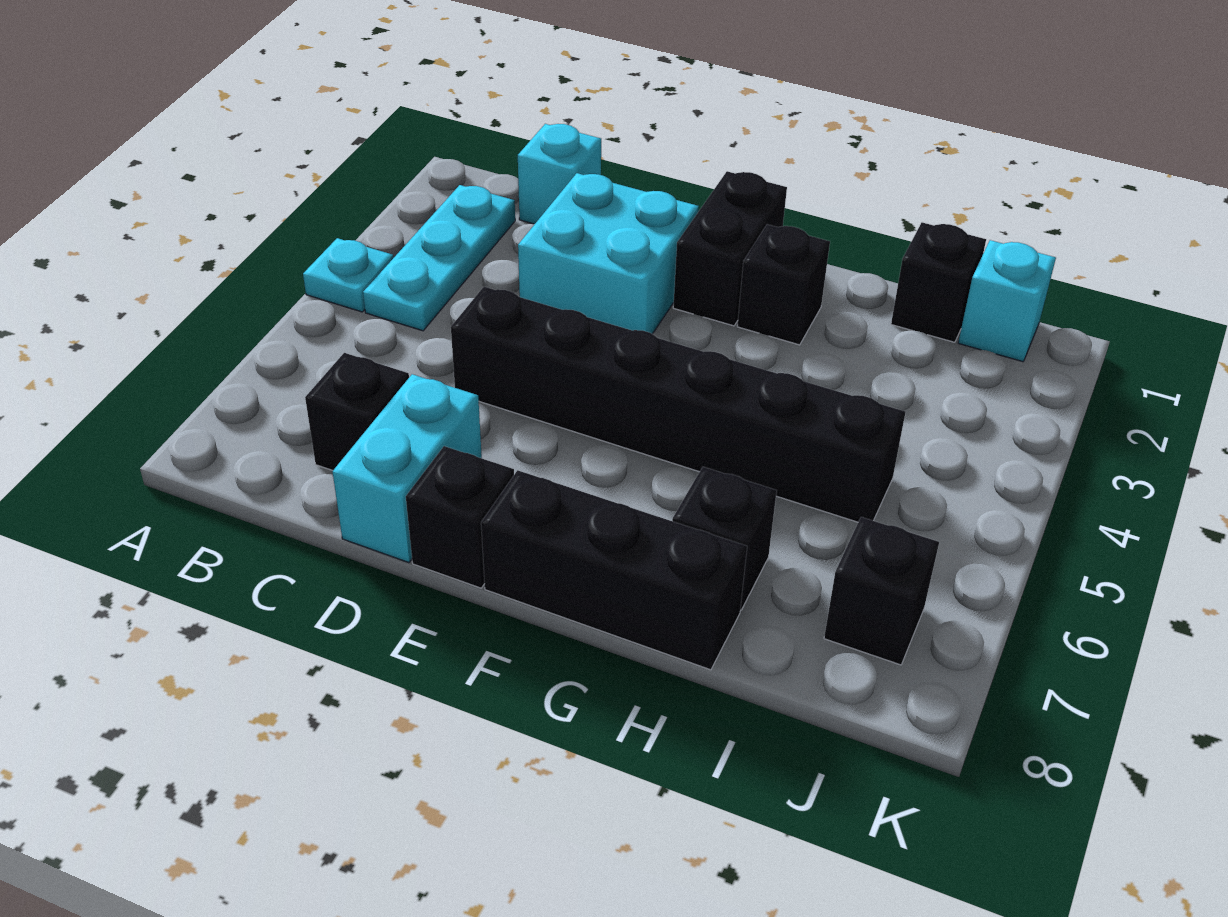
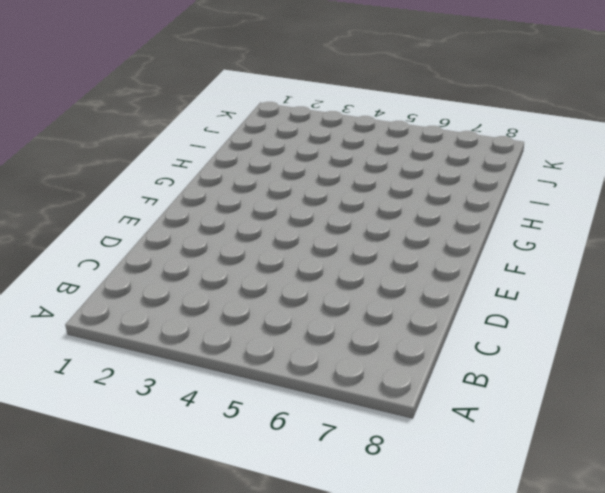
none -> cyan plate A4 level 1
none -> cyan plate B2:B4 level 1
none -> cyan brick C1 level 1

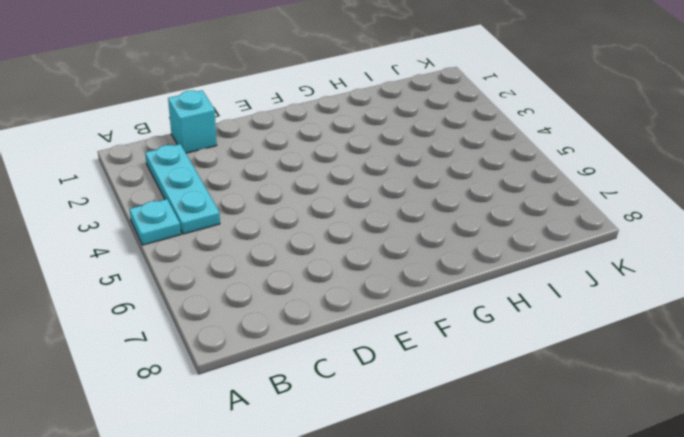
none -> black brick C7 level 1
none -> cyan brick D2:E3 level 1
none -> black brick D5:I5 level 1

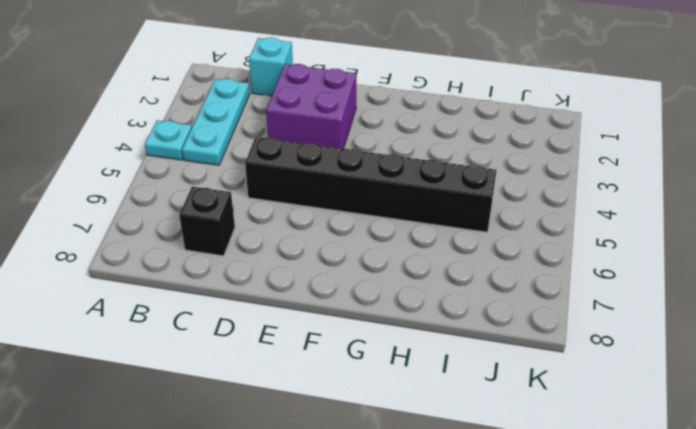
purple brick D2:E3 level 1 -> cyan brick D2:E3 level 1
none -> cyan brick D7:D8 level 1
none -> black brick E8 level 1
none -> black brick F1:F2 level 1

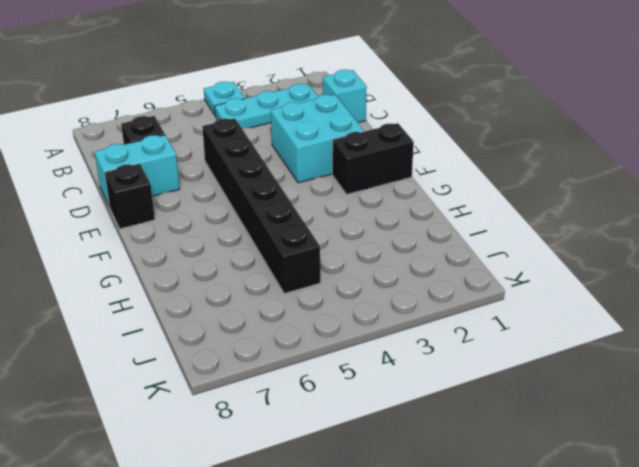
none -> black brick F8:H8 level 1
none -> black brick G2 level 1
none -> black brick H7 level 1

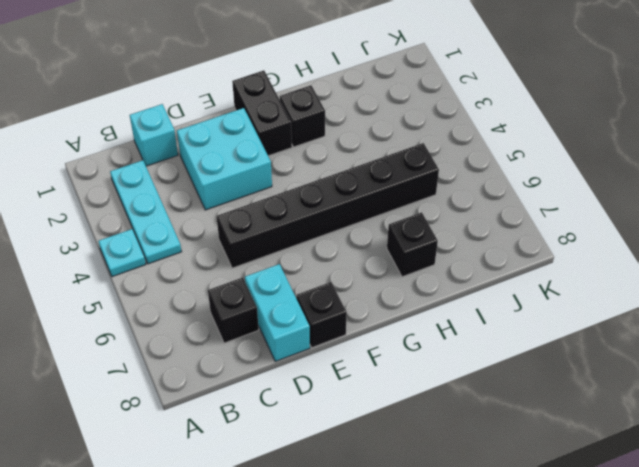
none -> black brick F8:H8 level 1
none -> black brick I1 level 1
none -> cyan brick J1 level 1

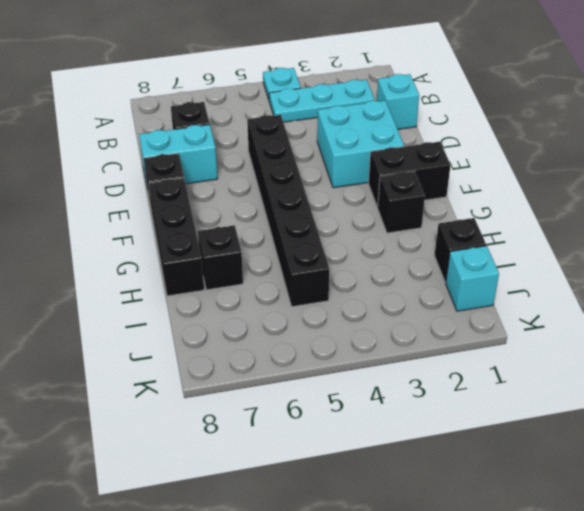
none -> black brick J7 level 1

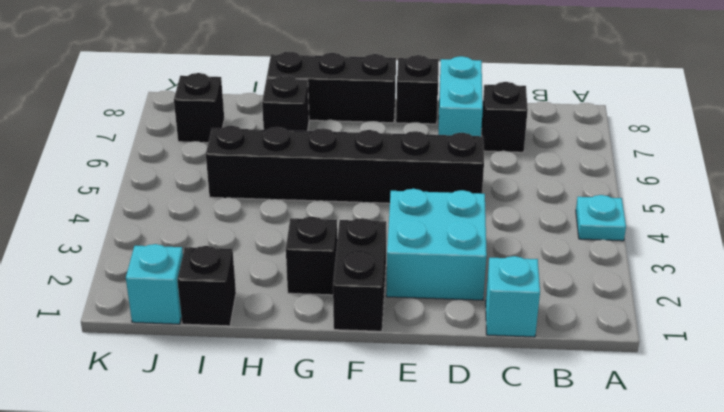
none -> cyan plate B2:B4 level 1

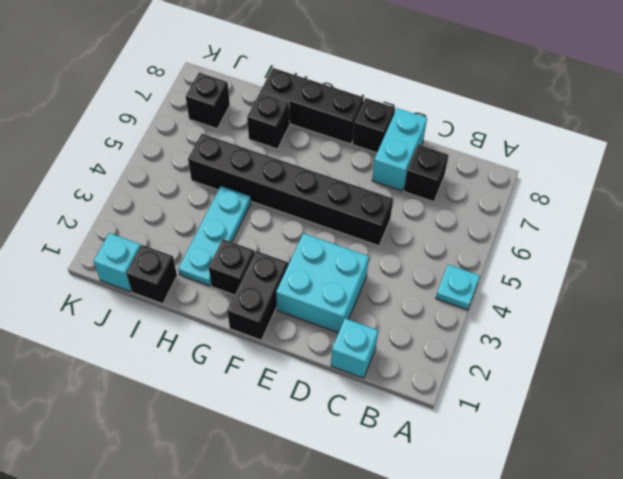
cyan plate H2:H4 level 1 -> cyan plate B2:B4 level 1

